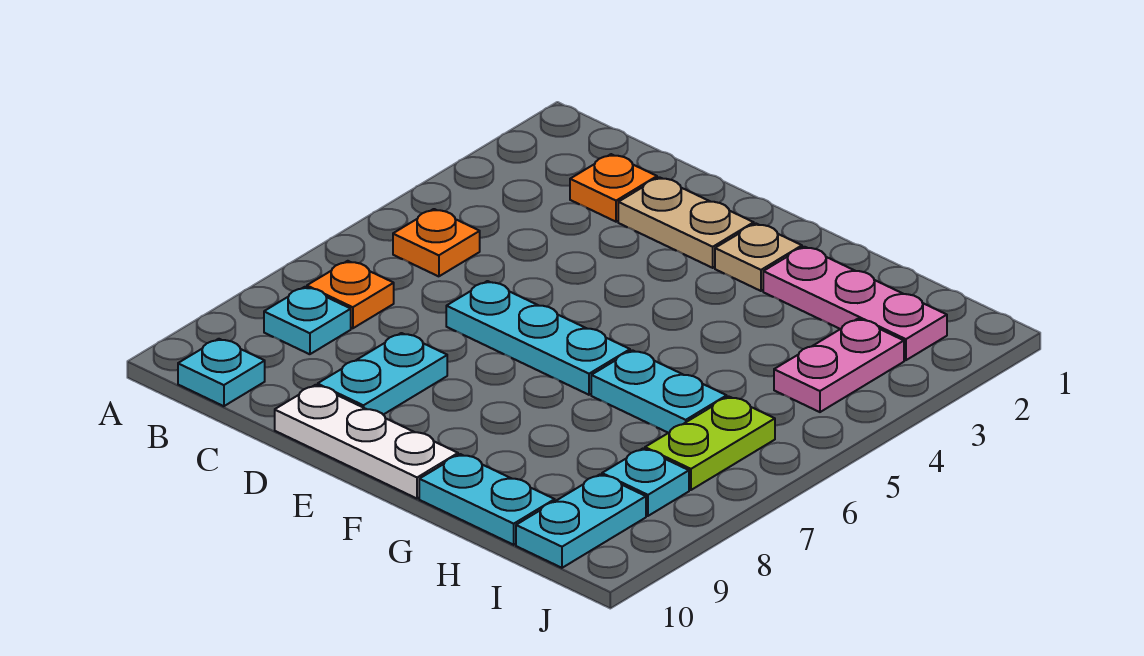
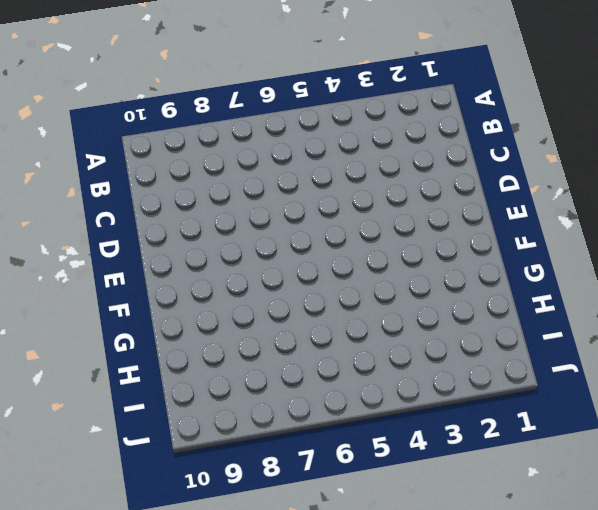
none -> orange plate B5 level 1
none -> orange plate B7 level 1
none -> cyan plate B8 level 1

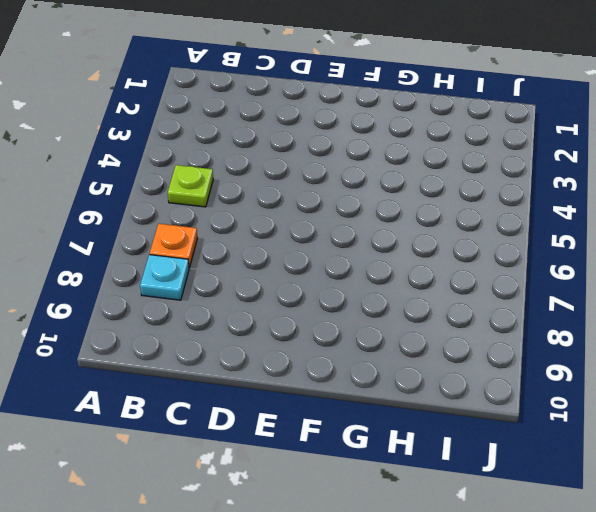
lime plate B5 level 1 -> orange plate B5 level 1
none -> cyan plate B10 level 1
none -> orange plate C2 level 1
none -> tan plate D2:E2 level 1

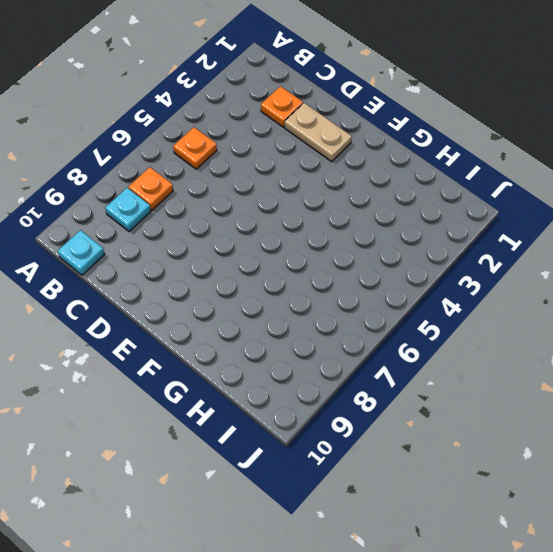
none -> cyan plate D6:F6 level 1
none -> cyan plate D8:D9 level 1
none -> white plate D10:F10 level 1

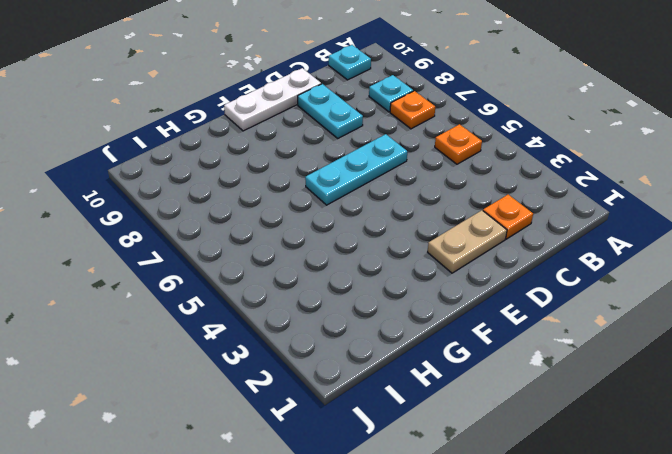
none -> tan plate F2 level 1
none -> pink plate G2:I2 level 1
none -> cyan plate G6:H6 level 1

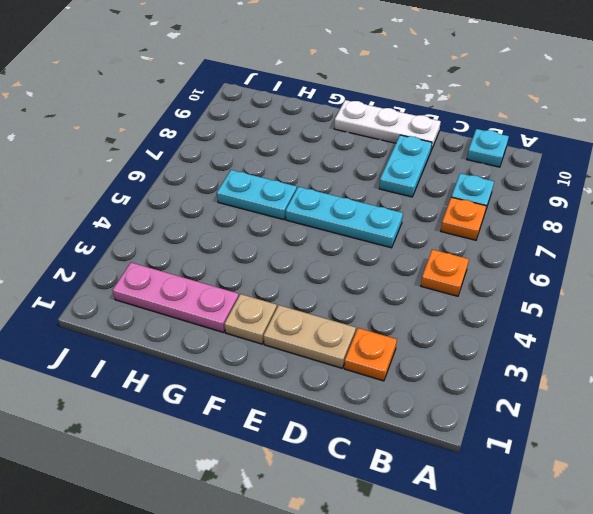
none -> cyan plate G10:H10 level 1
none -> pink plate I3:I4 level 1
none -> lime plate I6:I7 level 1

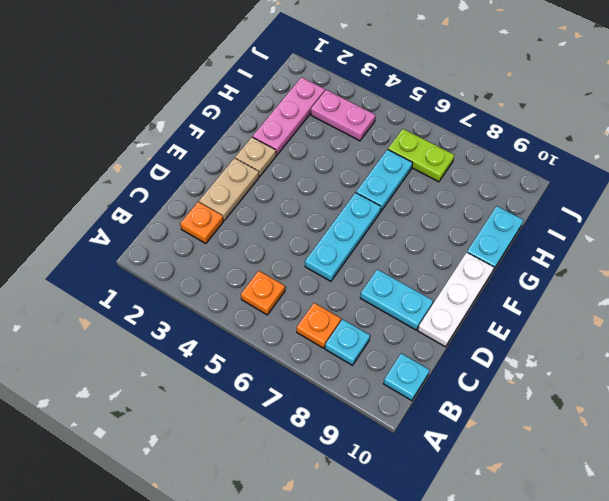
none -> cyan plate I8 level 1
none -> cyan plate I9:I10 level 1

